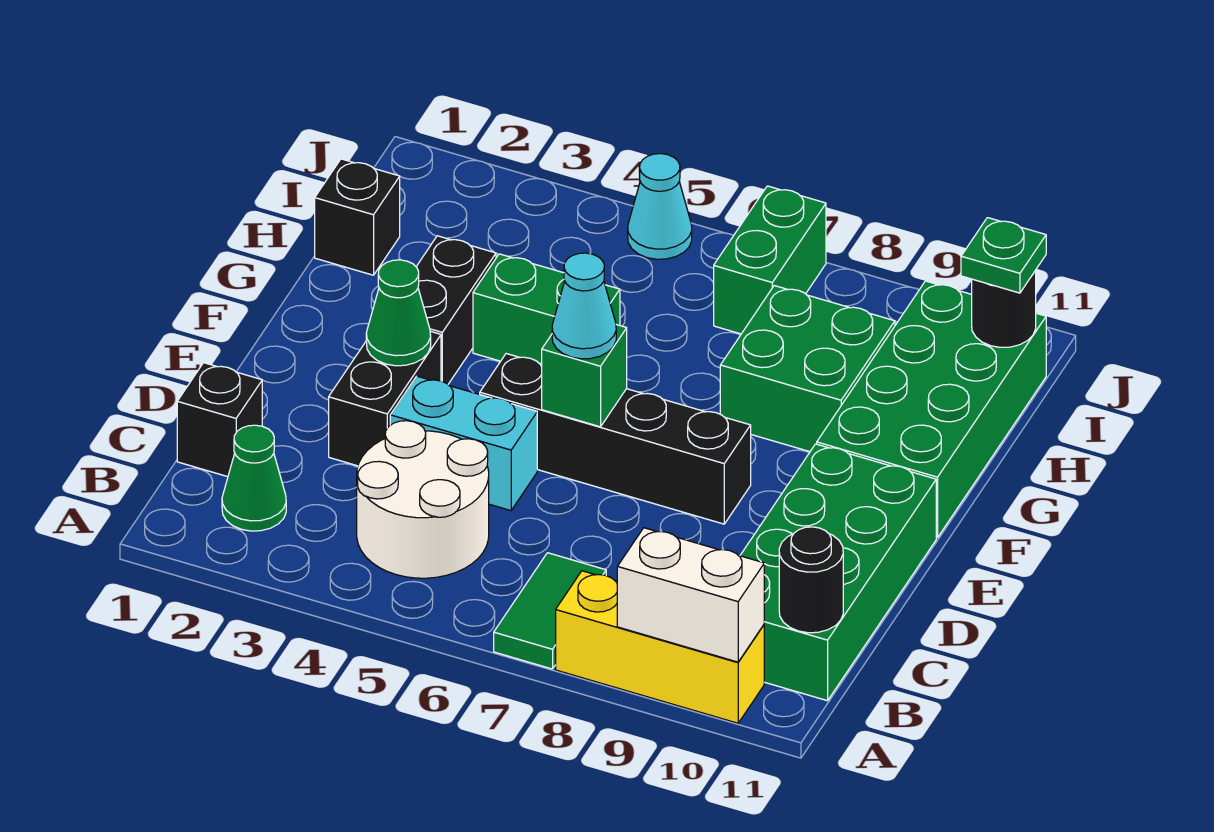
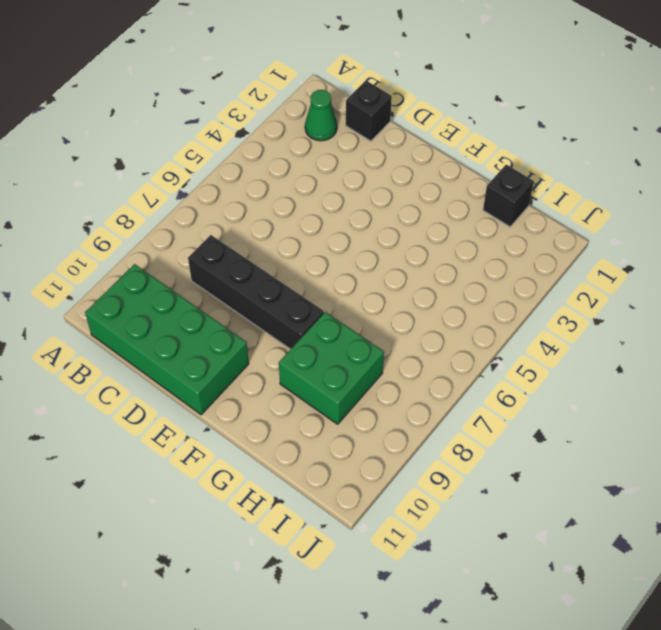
black brick C8:F8 level 1 -> black brick E5:E8 level 1
none -> green tile A7:B7 level 1
none -> yellow brick A8:A10 level 1
none -> white round brick B4:C5 level 1

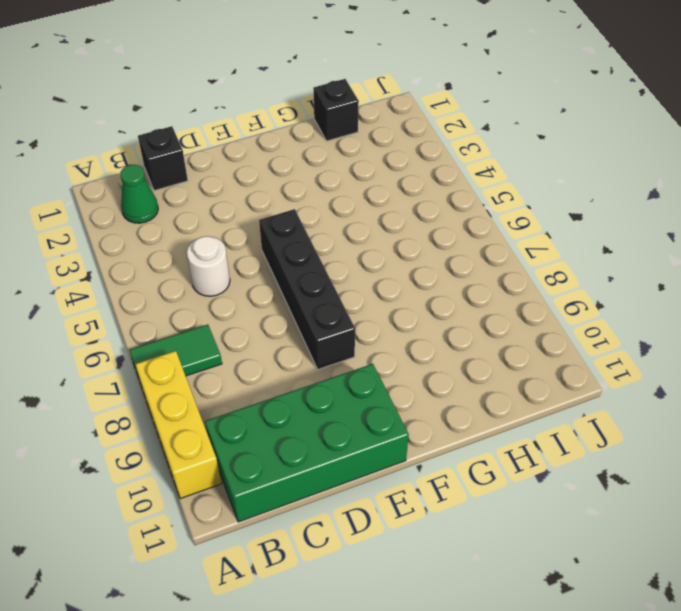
white round brick C5 level 1 -> white round brick B4:C5 level 1
none -> black brick D3:E3 level 1
none -> cyan brick D4:D5 level 1
none -> black brick F3:G3 level 1

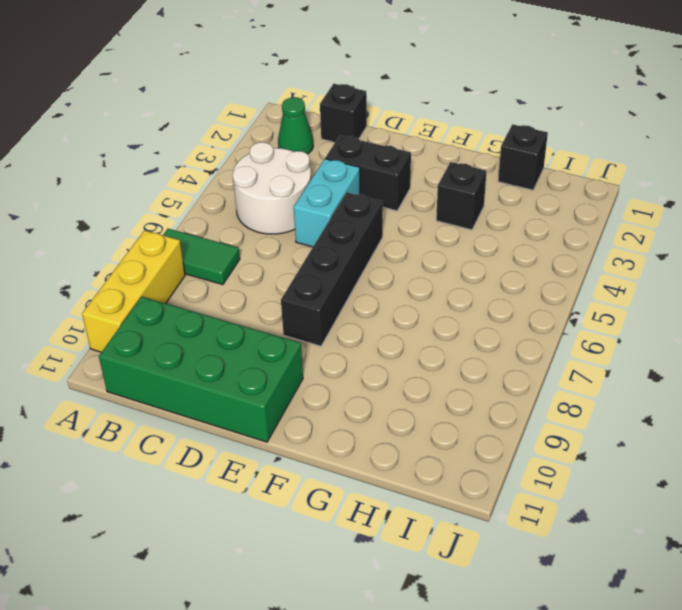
black brick G3 level 1 -> black brick F3:G3 level 1
none -> green brick F10:I11 level 1
none -> green brick G4:G5 level 1
none -> green brick G8:H9 level 1

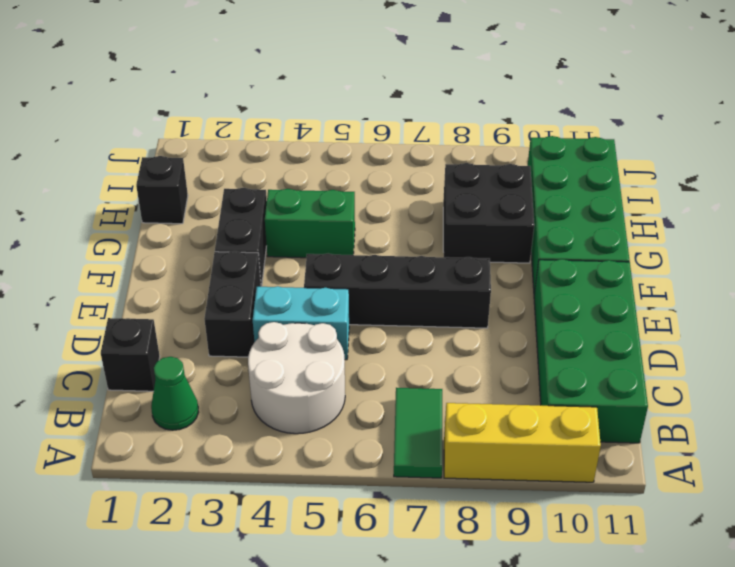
black brick G8:H9 level 1 -> green brick G8:H9 level 1
none -> green brick I7:J7 level 1
none -> cyan cone J5 level 1
none -> white brick A9:A10 level 2

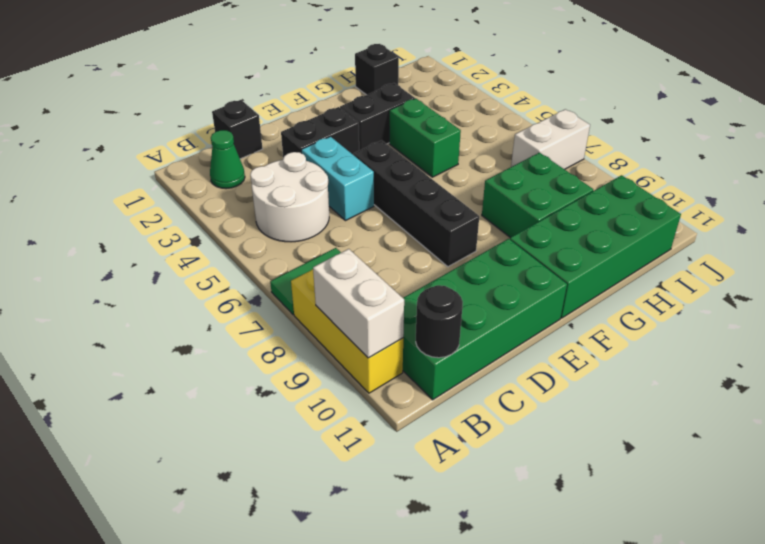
white brick I7:J7 level 1 -> green brick I7:J7 level 1
none -> cyan cone J5 level 1
none -> green cone E3 level 2
none -> green brick E6 level 2

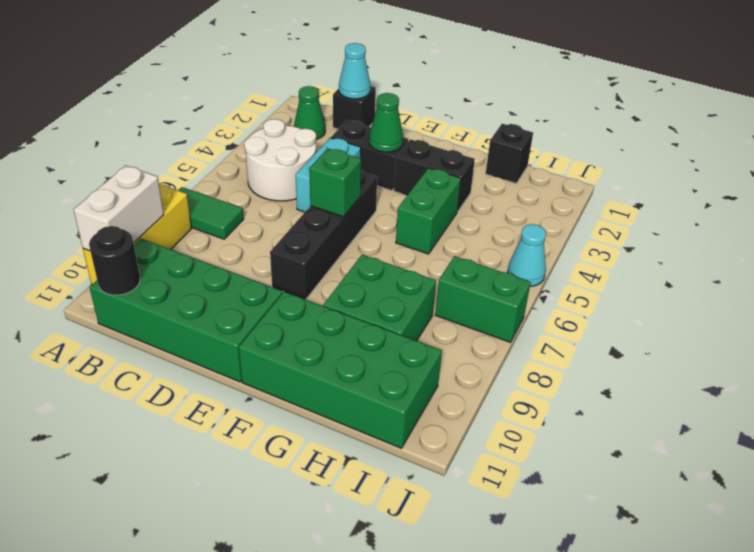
cyan cone C1 level 2 -> cyan cone E6 level 3
none -> black round brick I11 level 2
none -> green plate I11 level 3

